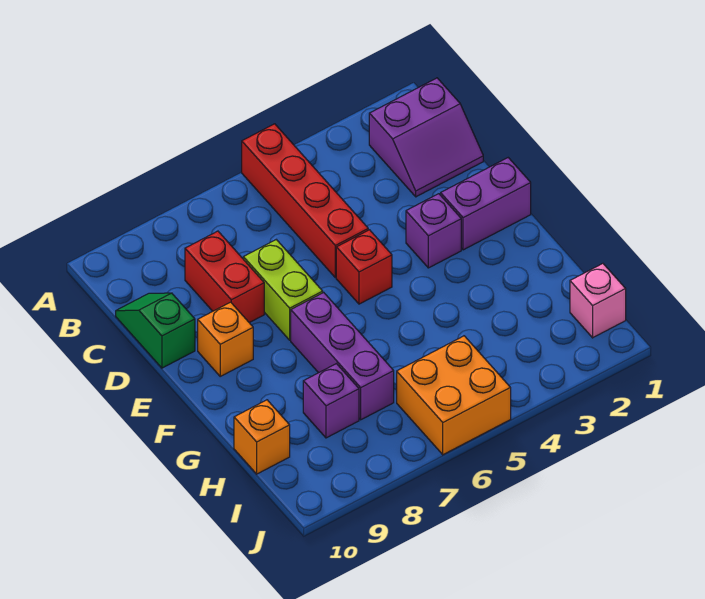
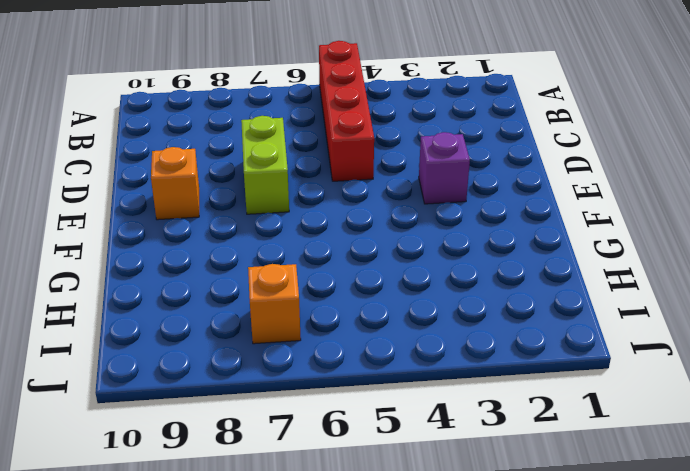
orange brick I7 level 1 -> orange brick H10 level 1
none -> purple slope B1:C2 level 1 top B
none -> red brick C8:D8 level 1
none -> green slope C10:D10 level 1 top D

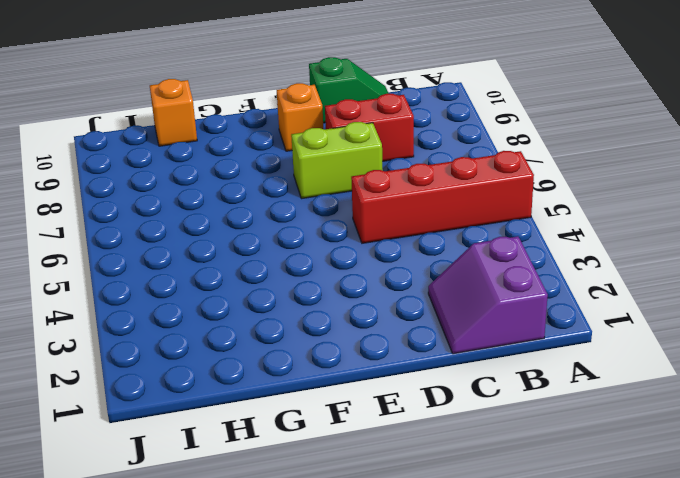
none -> purple brick E1:E2 level 1
none -> purple brick E3 level 1
none -> red brick E5 level 1

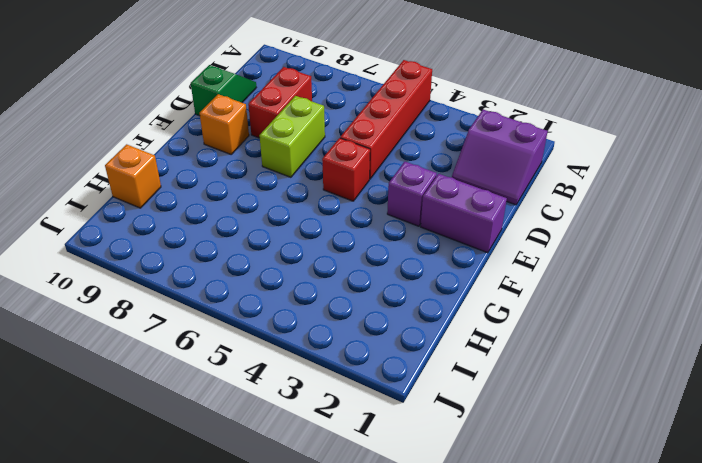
none -> purple brick F7:H7 level 1
none -> purple brick H8 level 1
none -> pink brick I1 level 1

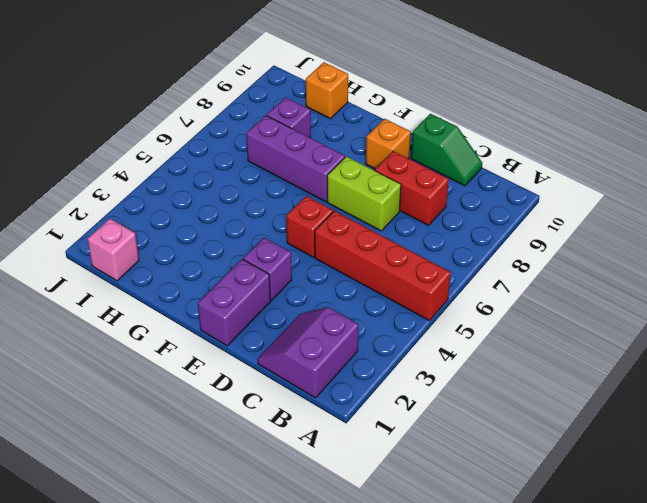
none -> orange brick I5:J6 level 1

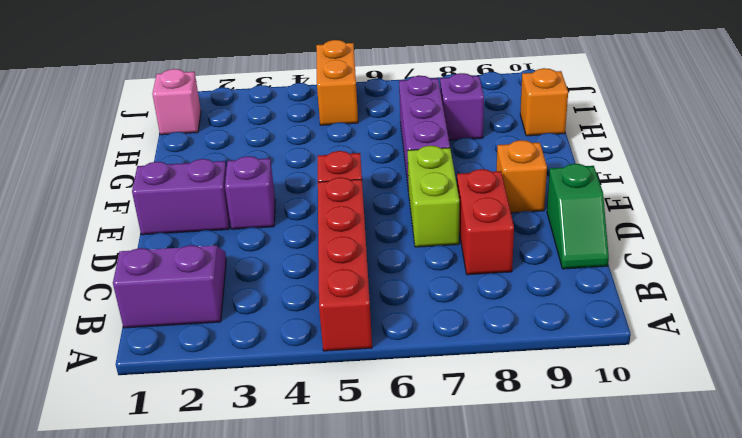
orange brick I5:J5 level 1 -> orange brick I5:J6 level 1

